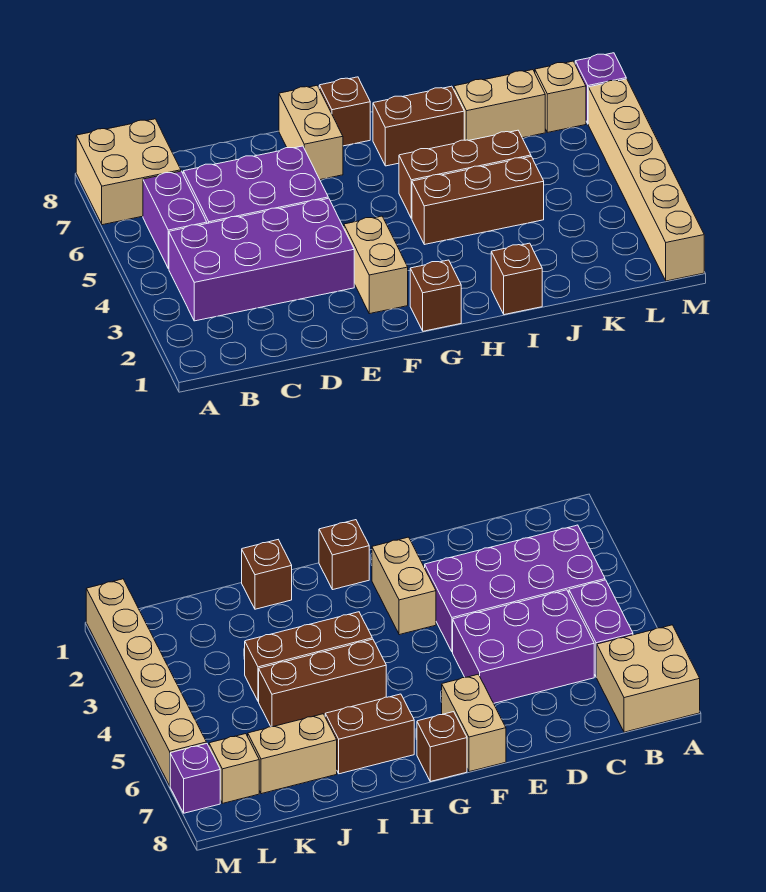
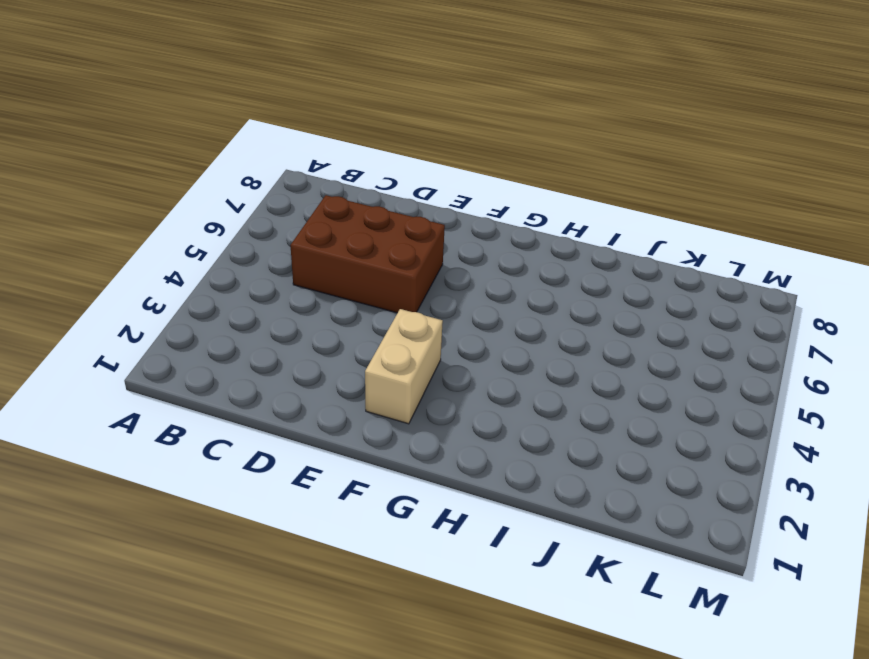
brown brick C5:E6 level 1 -> purple brick C5:E6 level 1
none -> tan brick A7:B8 level 1
none -> purple brick B3:E4 level 1
none -> purple brick B5:B6 level 1

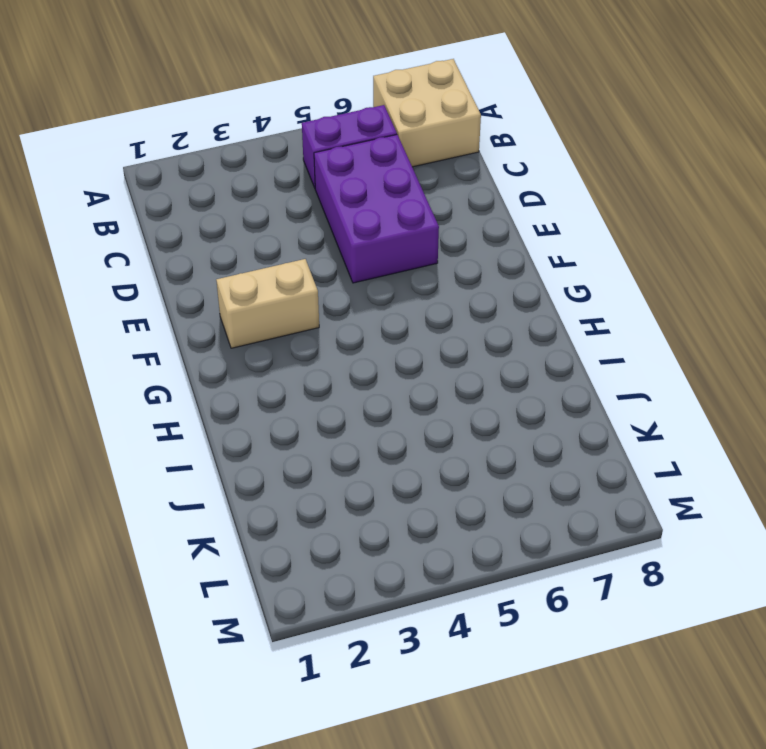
none -> purple brick B3:E4 level 1
none -> tan brick F7:F8 level 1
none -> brown brick G1 level 1

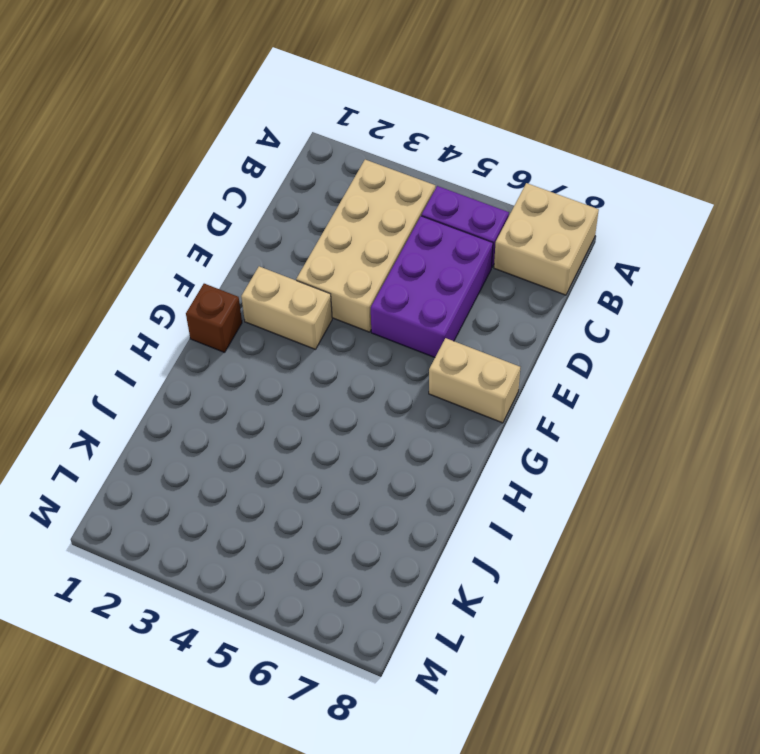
tan brick B3:E4 level 1 -> purple brick B3:E4 level 1
none -> brown brick G8 level 1
none -> brown brick H4:J4 level 1
none -> brown brick H5:J5 level 1

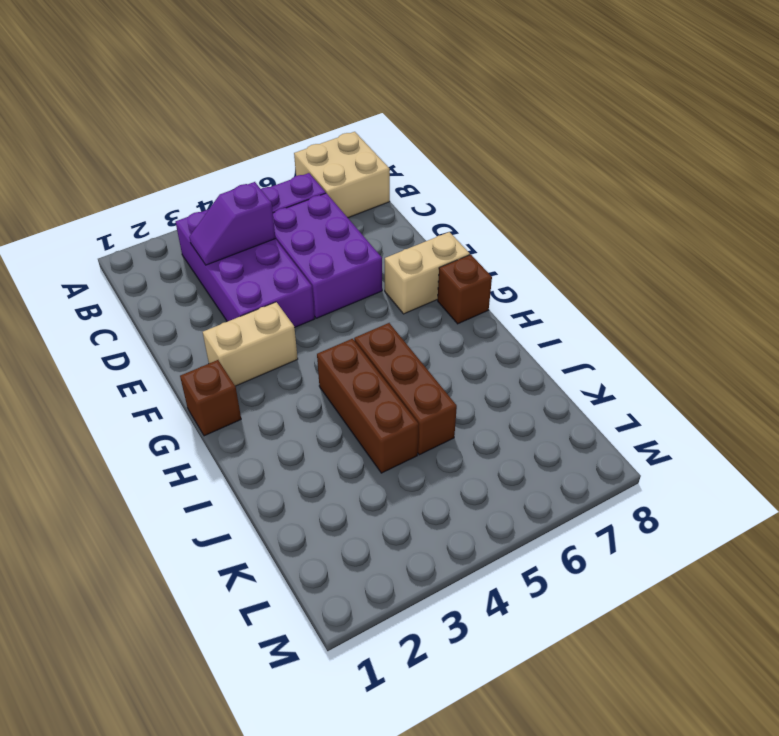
purple slope C3:C4 level 2 top 4 -> none
none -> brown brick H7:I7 level 1
none -> brown brick I1 level 1
none -> tan brick J7:K7 level 1

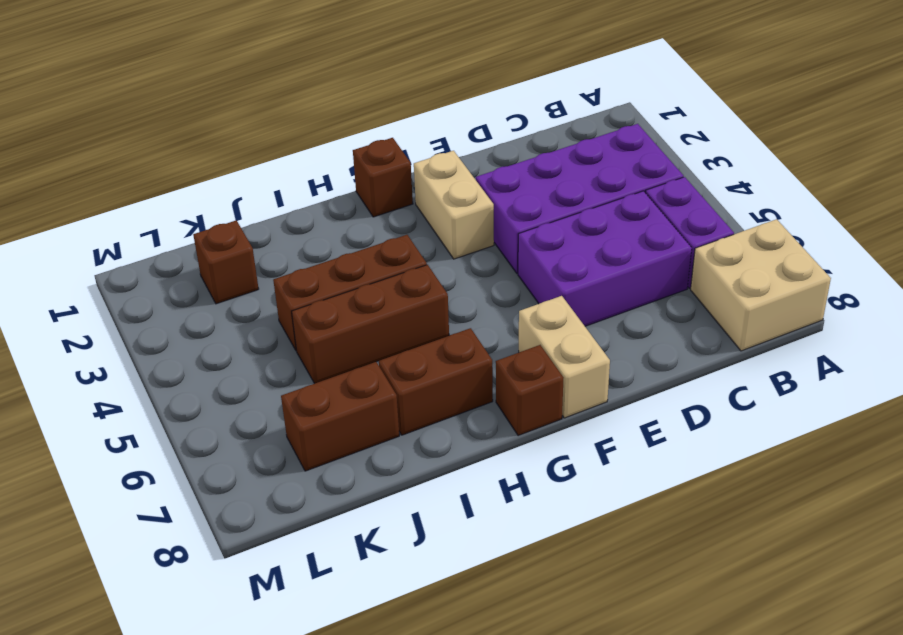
brown brick J7:K7 level 1 -> tan brick J7:K7 level 1
brown brick K2 level 1 -> brown brick I1 level 1
none -> tan brick L7 level 1
none -> tan brick M1:M6 level 1
none -> purple brick M7 level 1

